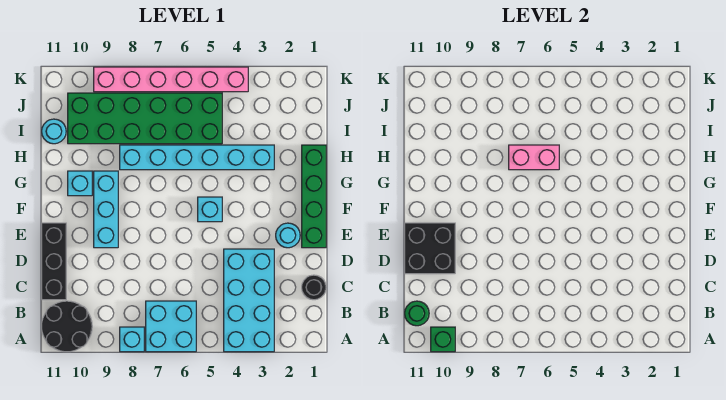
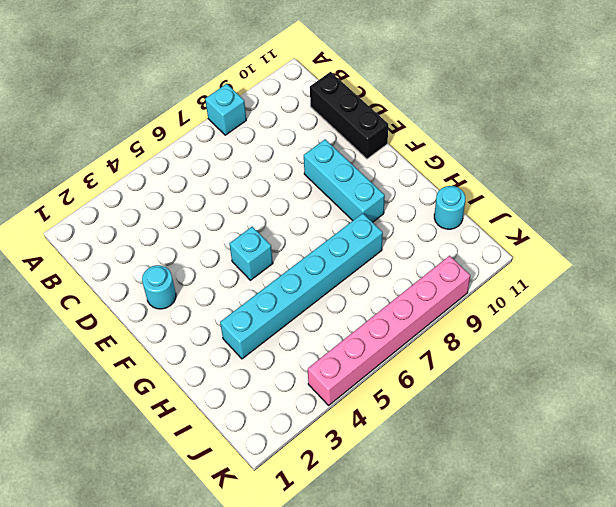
none -> cyan brick A3:D4 level 1
none -> cyan brick A6:B7 level 1
none -> black round brick A10:B11 level 1

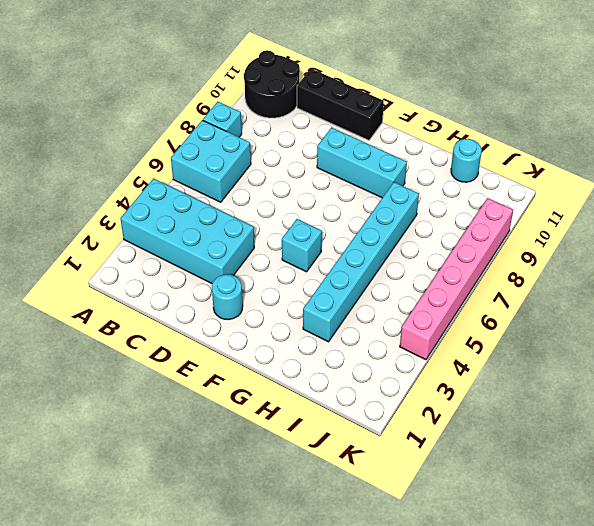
none -> black round brick C1 level 1
none -> green brick E1:H1 level 1
none -> cyan brick G10 level 1

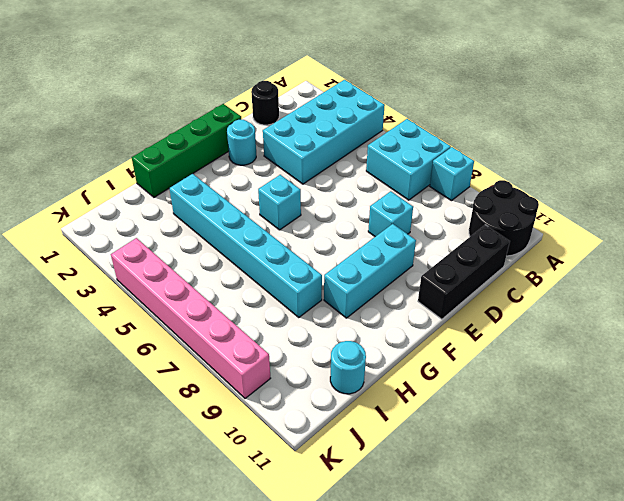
cyan brick D8 level 1 -> cyan brick G10 level 1
none -> green brick I5:J10 level 1
none -> green brick A10 level 2
none -> green round brick B11 level 2

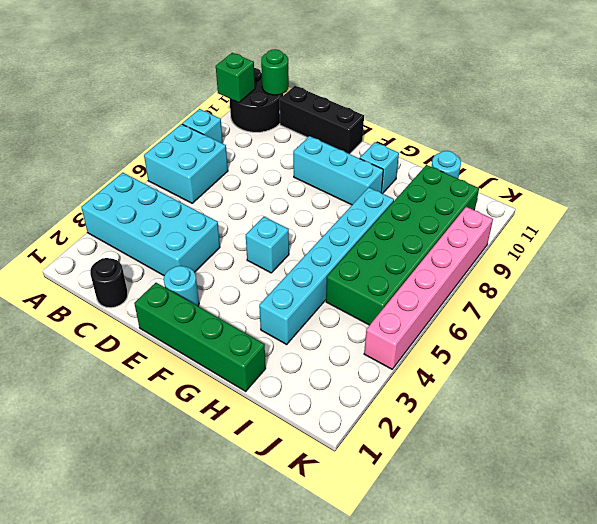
none -> black brick D10:E11 level 2
none -> pink brick H6:H7 level 2

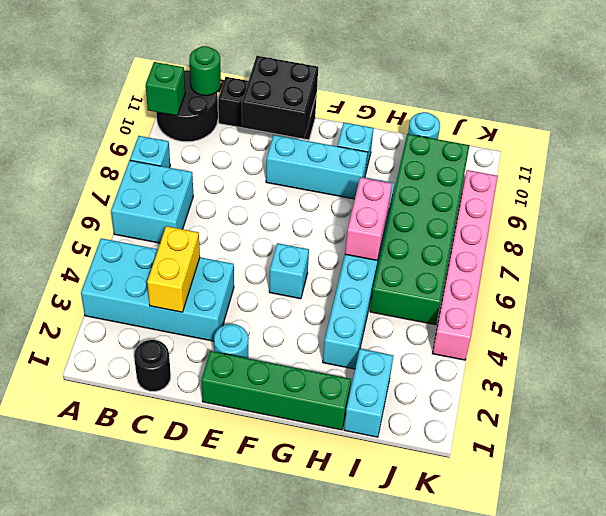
yellow brick C3:C4 level 2 -> none
cyan brick I1:I2 level 1 -> none

